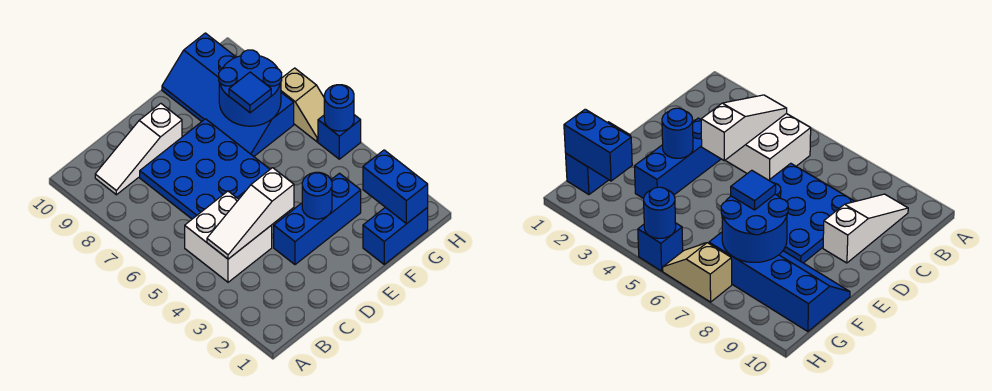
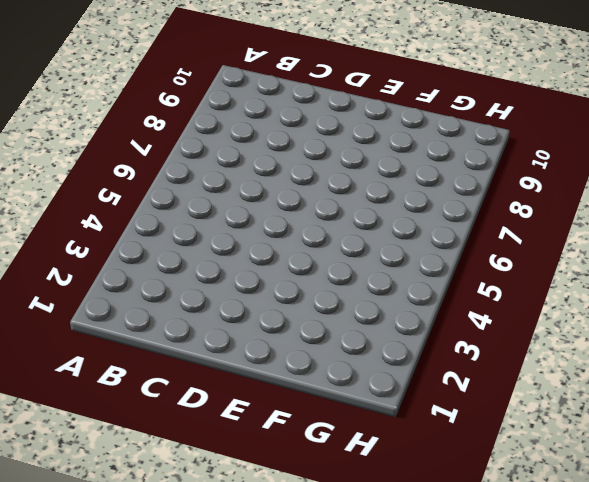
none -> white brick B4:C5 level 1
none -> white slope B9:D9 level 1 top D
none -> blue plate C6:E8 level 1

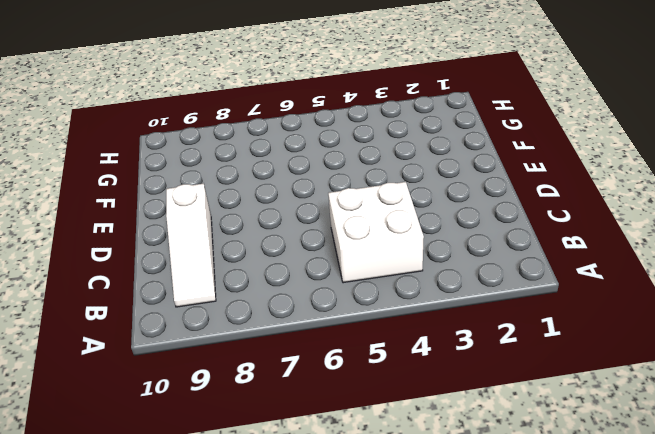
none -> blue plate C6:E8 level 1
none -> blue brick D3:F3 level 1
none -> blue brick F1:G1 level 1

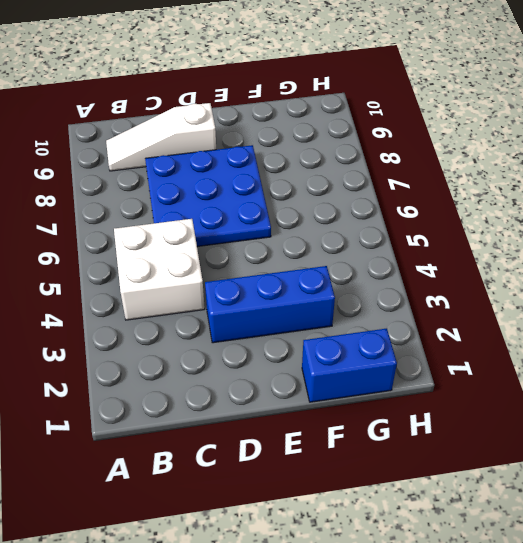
none -> blue slope F7:G10 level 1 top G
none -> blue brick H5 level 1
none -> tan slope H6:H7 level 1 top 7

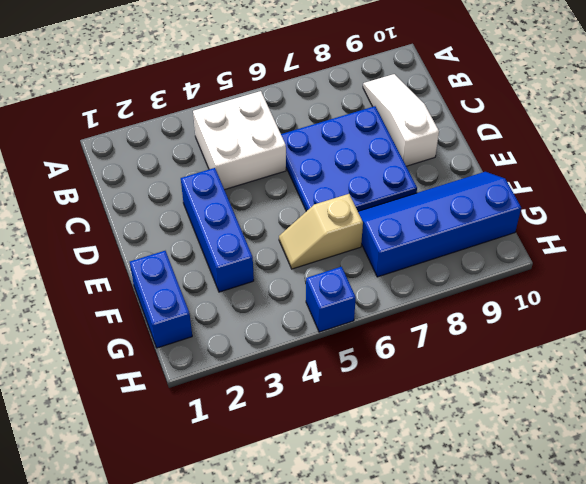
tan slope F5:F6 level 1 top 6 -> tan slope H6:H7 level 1 top 7
none -> white slope B4:D4 level 2 top D
none -> blue round brick E3 level 2
none -> blue round brick F7:G8 level 2

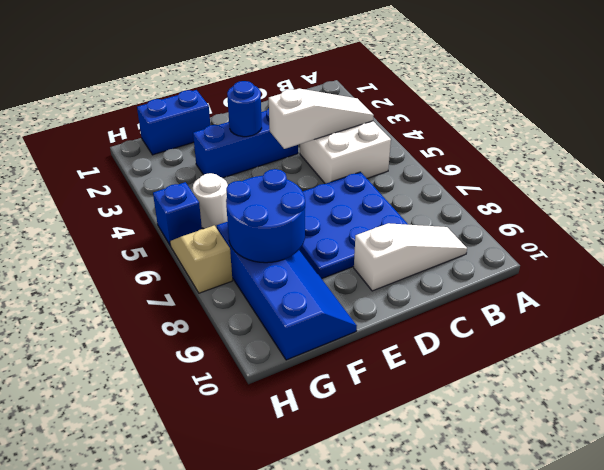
white round brick G5 level 1 -> none
none -> blue brick G1:G2 level 2
none -> blue round brick H5 level 2
none -> blue tile F7 level 3

